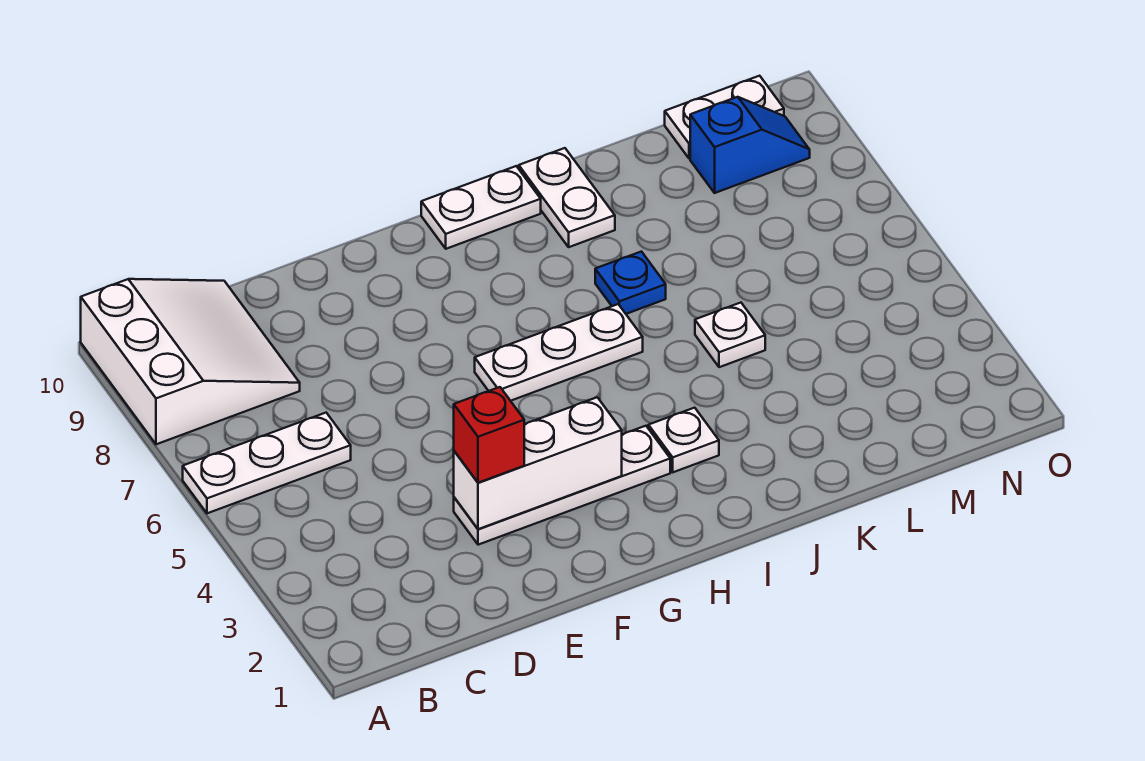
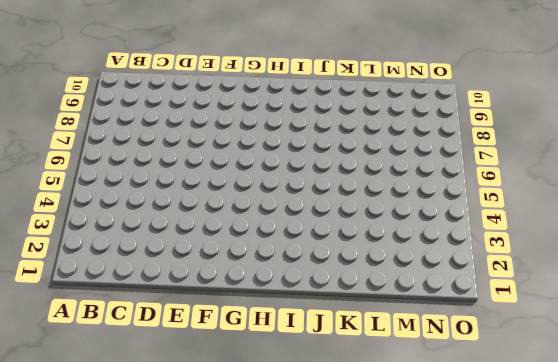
none -> white plate A6:C6 level 1
none -> white slope A8:C10 level 1 top A
none -> white plate E3:H3 level 1

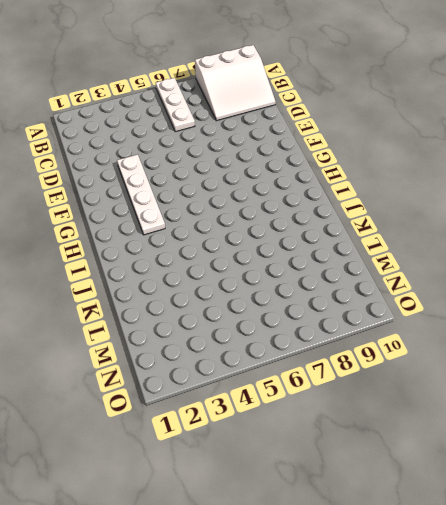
none -> white plate G6:I6 level 1
none -> white plate H10:I10 level 1
none -> white plate I3 level 1

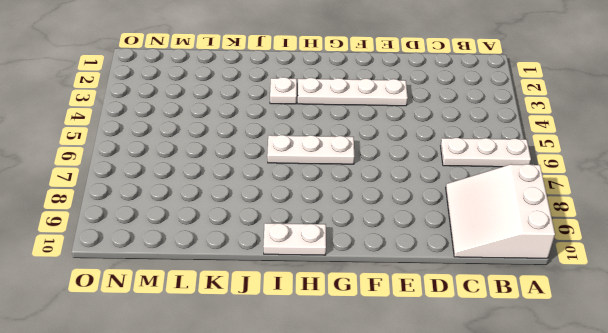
none -> blue plate J7 level 1
none -> white plate J9:J10 level 1
none -> white plate K5 level 1

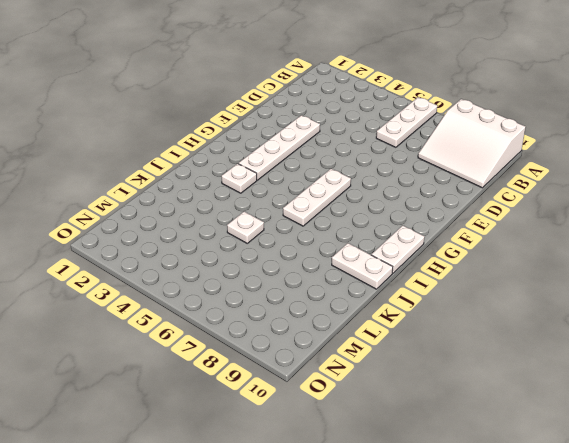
none -> blue plate J7 level 1
none -> blue slope M9:N9 level 1 top M
none -> white plate M10:N10 level 1

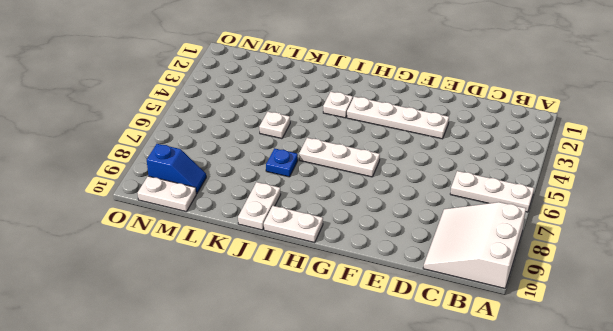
blue slope M9:N9 level 1 top N -> blue slope M9:N9 level 1 top M
none -> white brick E3:G3 level 2
none -> red brick E3 level 3

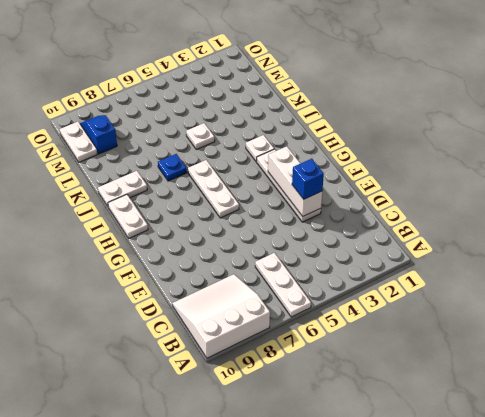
blue brick E3 level 3 -> red brick E3 level 3

